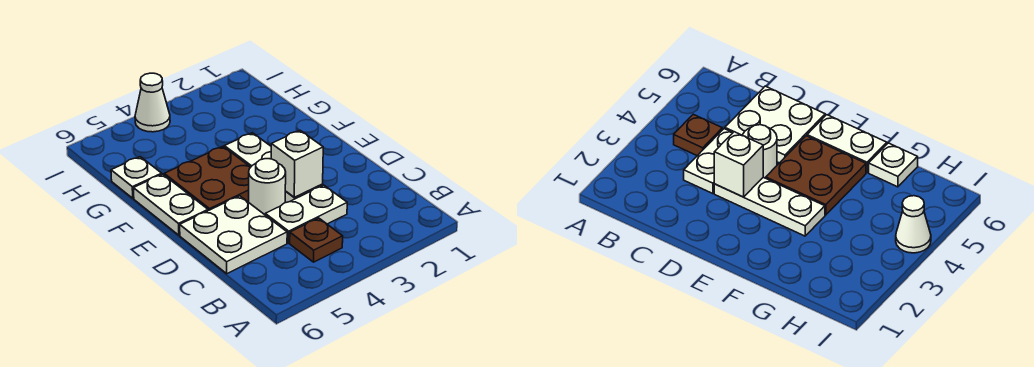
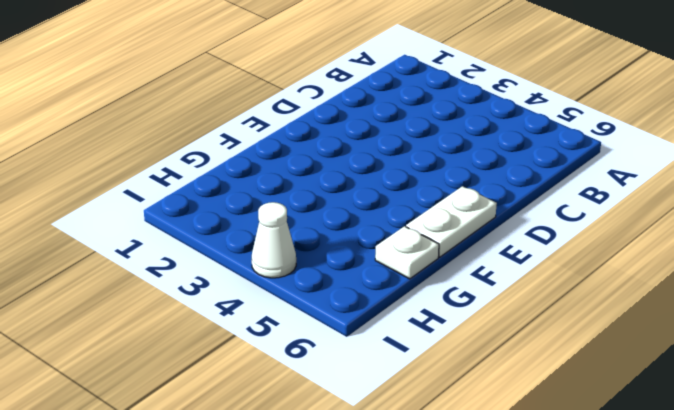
none -> brown plate B4 level 1
none -> white plate C3:C4 level 1

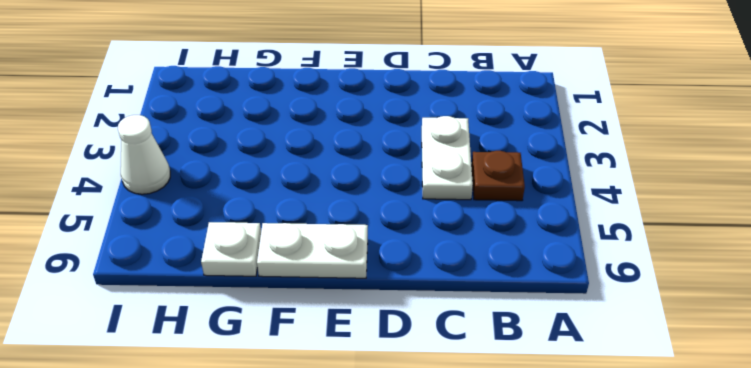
none -> white plate C5:D6 level 1
none -> white plate D3:F3 level 1

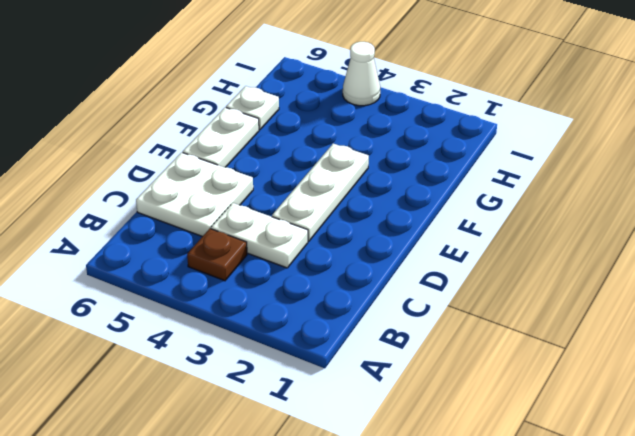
none -> white round brick D4 level 1
none -> brown plate E4:F5 level 1

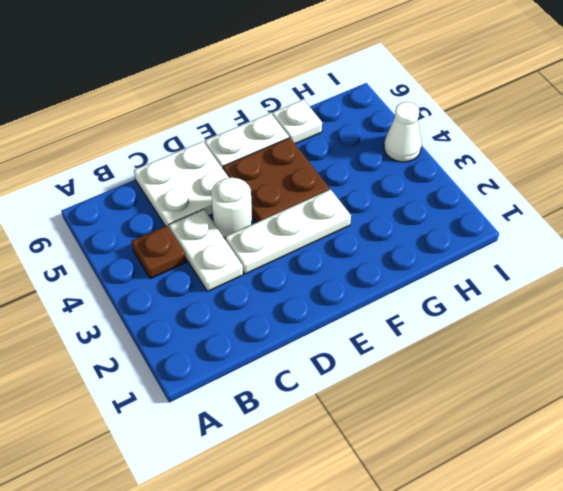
none -> white brick D3 level 2

